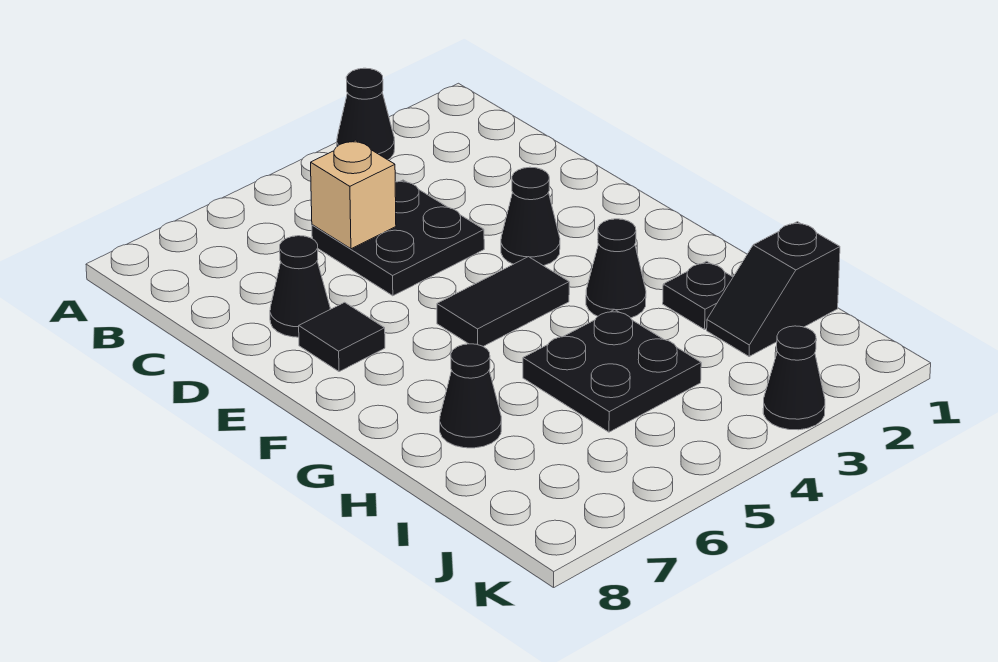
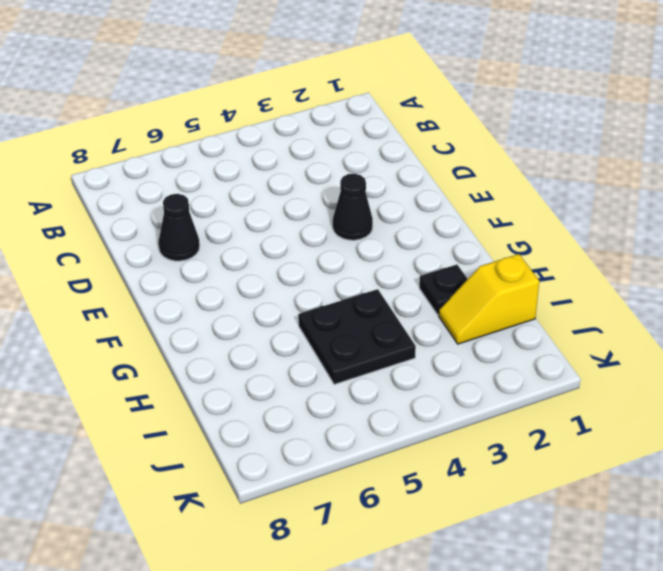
yellow slope I1:I2 level 1 top 1 -> black slope I1:I2 level 1 top 1
none -> black cone A3 level 1
none -> black plate C4:D5 level 1
none -> black tile E7 level 1

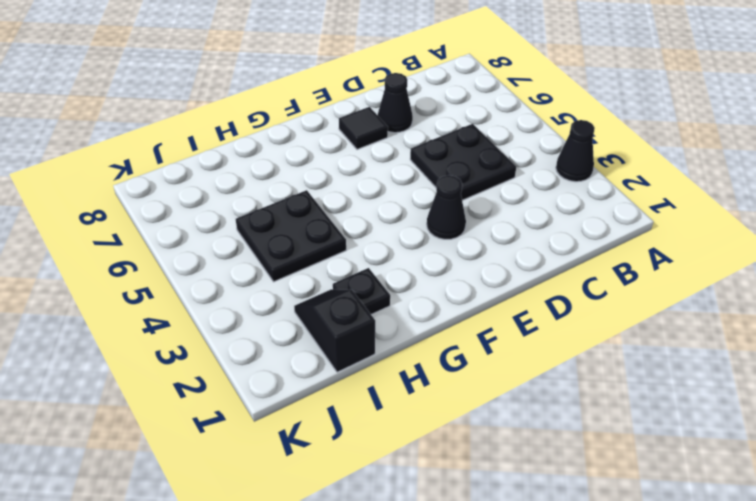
none -> black tile F4:F5 level 1
none -> black cone G3 level 1
none -> black cone H7 level 1

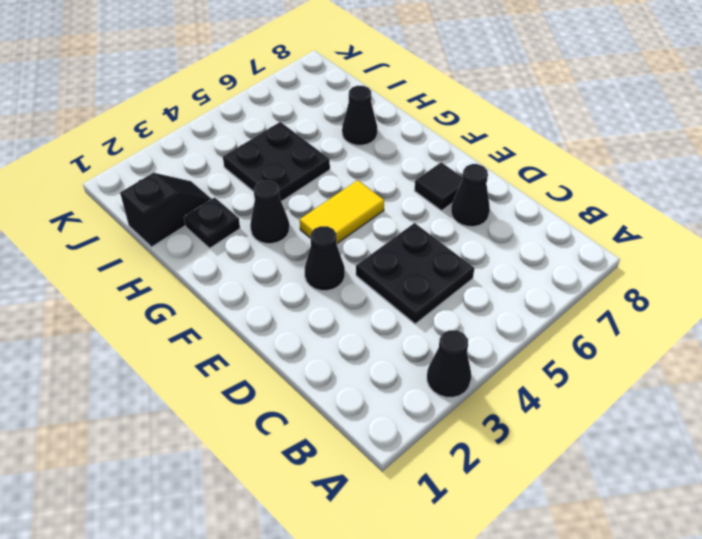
yellow tile F4:F5 level 1 -> black tile F4:F5 level 1
none -> black cone K3 level 1
none -> tan brick C5 level 2

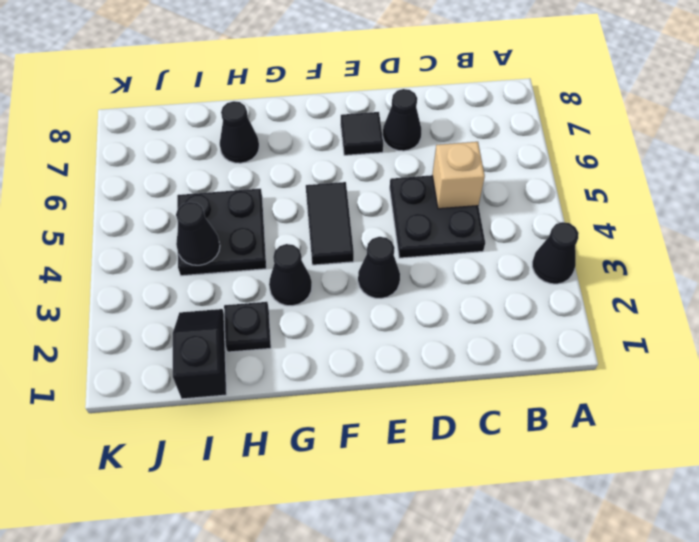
black cone I4 level 2 -> black cone K3 level 1

